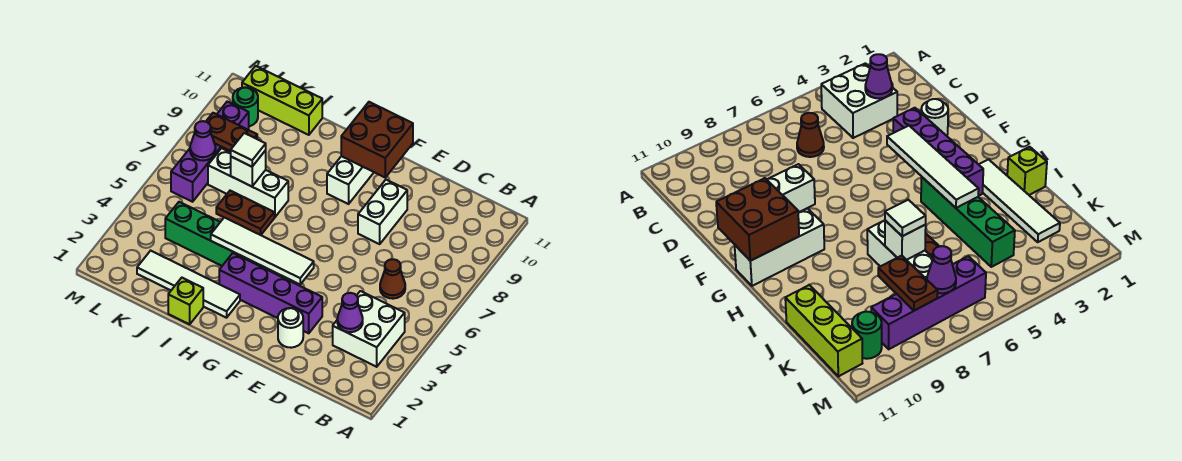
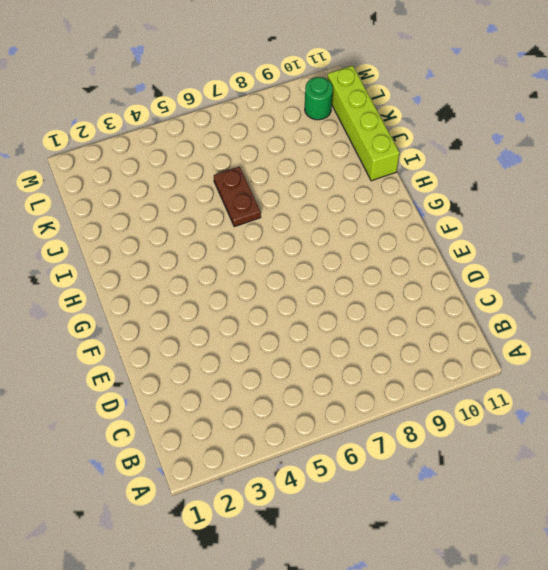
lime brick I11:L11 level 1 -> lime brick J11:L11 level 1
none -> white brick B3:C4 level 1
none -> brown cone C6 level 1
none -> white round brick E2 level 1

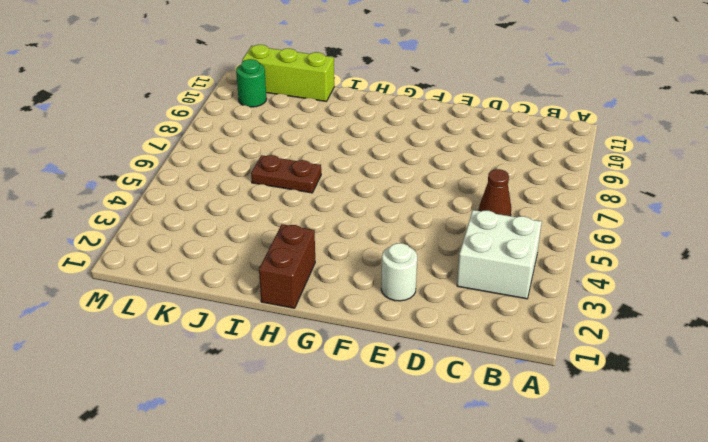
brown brick H1:H2 level 1 -> white tile H2:K2 level 1
none -> purple brick E3:H3 level 1
none -> white brick E8:E9 level 1
none -> white brick G9:G11 level 1

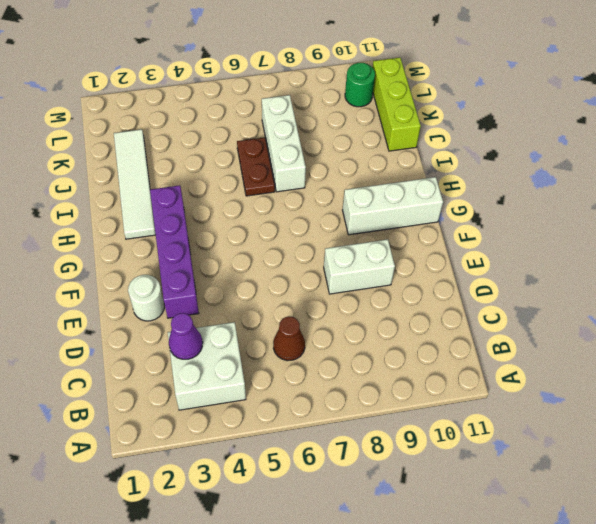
none -> green brick H4:K4 level 1
none -> lime brick I1 level 1
none -> purple brick L6:L9 level 1

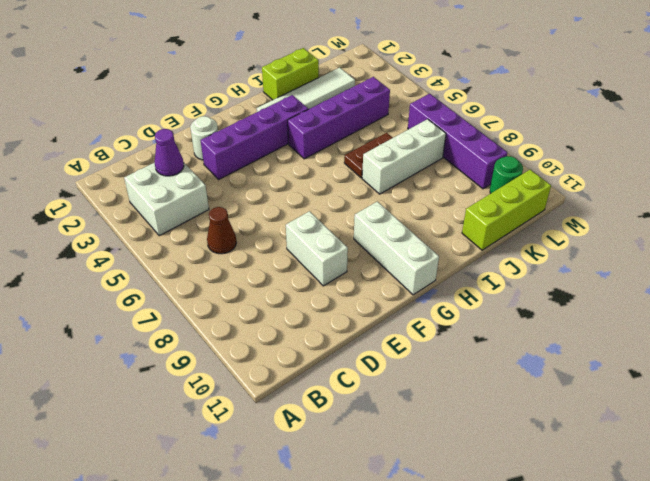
purple brick H4:K4 level 1 -> green brick H4:K4 level 1
lime brick I1:J1 level 1 -> lime brick I1 level 1
none -> white tile F4:I4 level 2
none -> brown brick F10:G11 level 2
none -> white brick J7 level 2

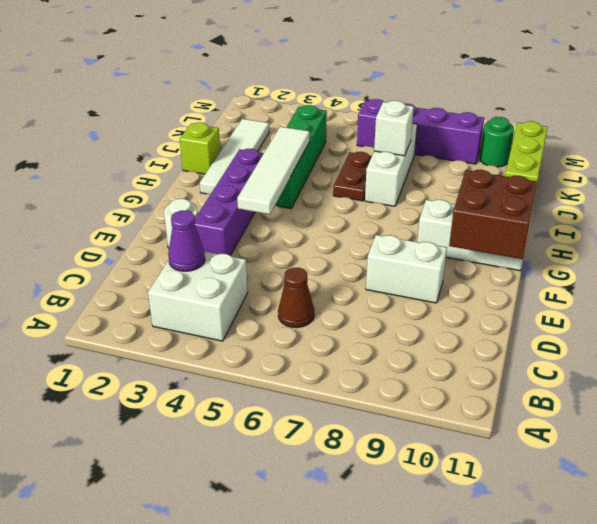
none -> brown plate K8:L8 level 2
none -> purple cone L7 level 2
none -> white tile J7 level 3

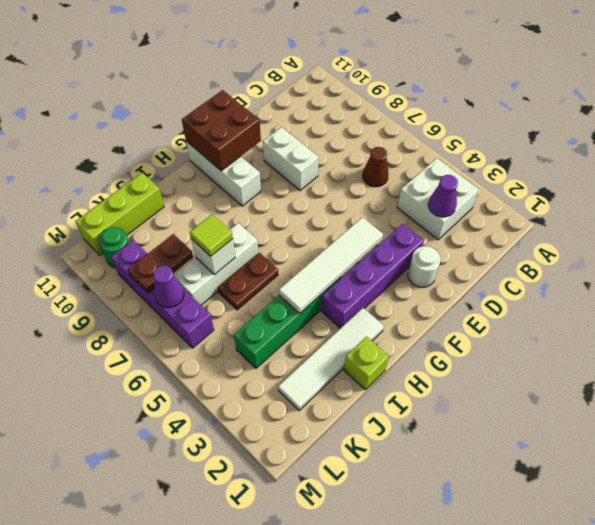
lime tile J7 level 3 -> white tile J7 level 3

